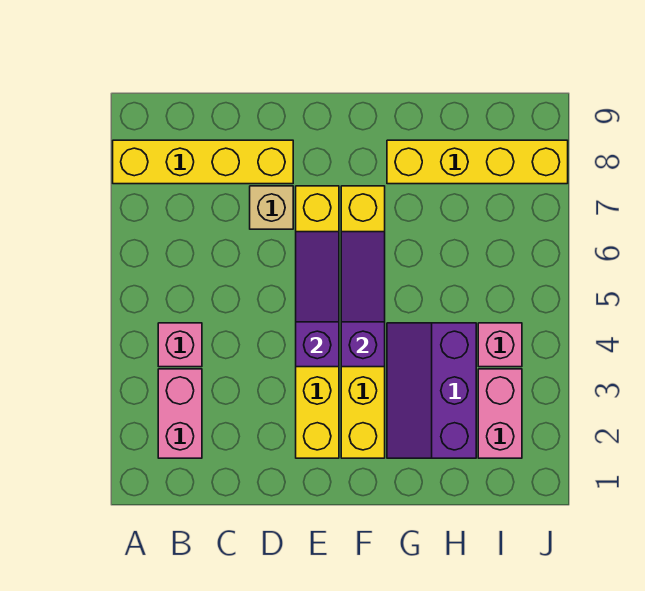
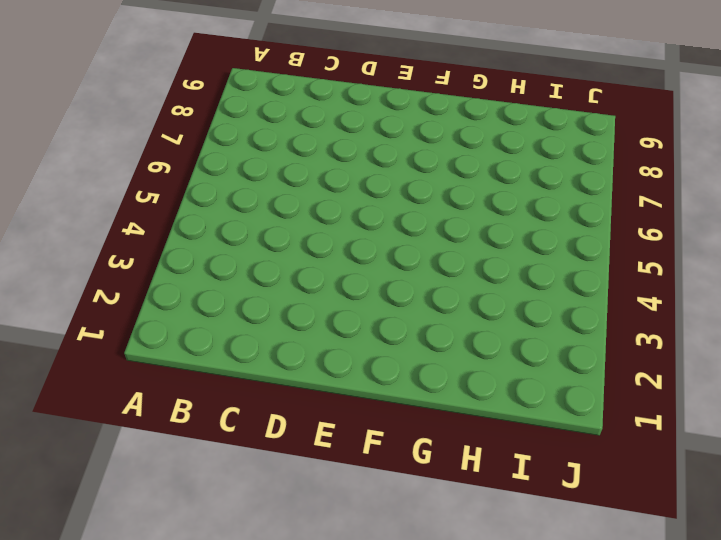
none -> yellow brick A8:D8 level 1
none -> pink brick B2:B3 level 1
none -> pink brick B4 level 1

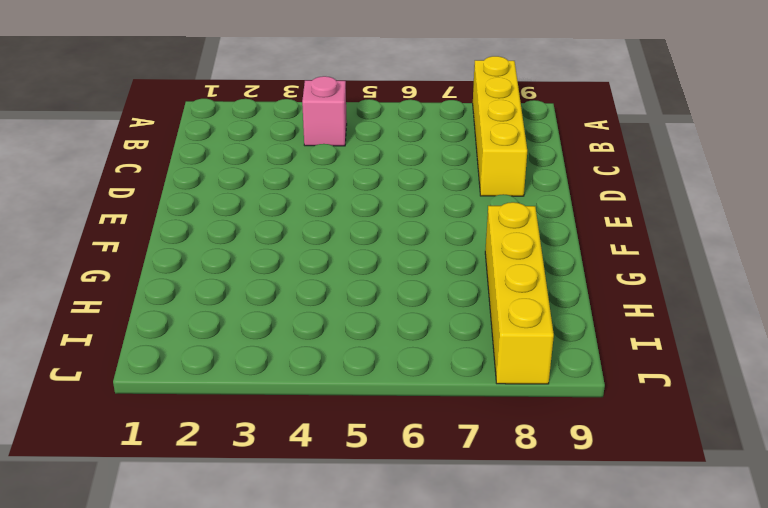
none -> pink brick B2:B3 level 1
none -> tan brick D7 level 1
none -> yellow brick E2:E7 level 1

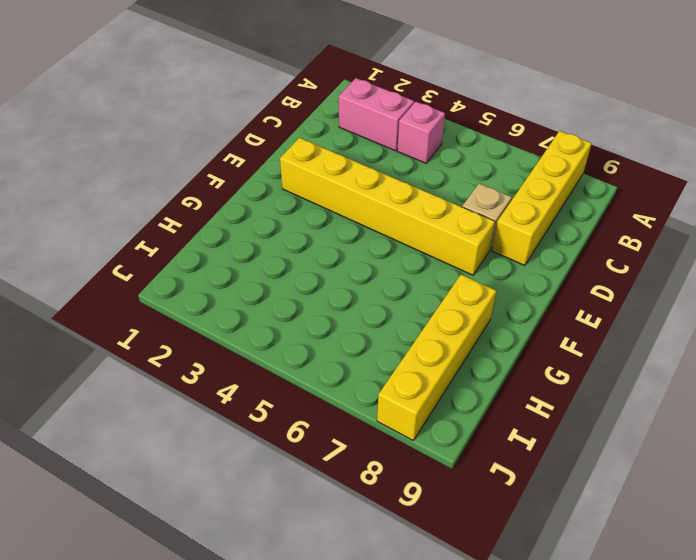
none -> yellow brick F2:F7 level 1
none -> purple slope G2:H4 level 1 top H
none -> pink brick I2:I3 level 1

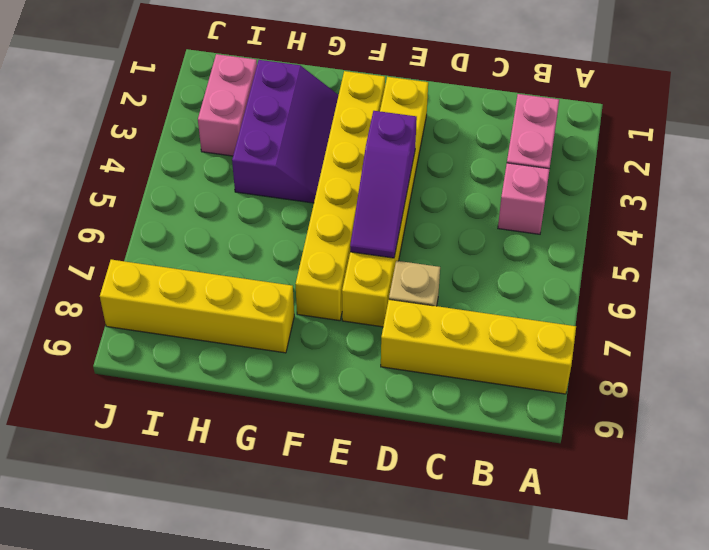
none -> pink brick I4 level 1
none -> purple slope F4:F6 level 2 top 4

